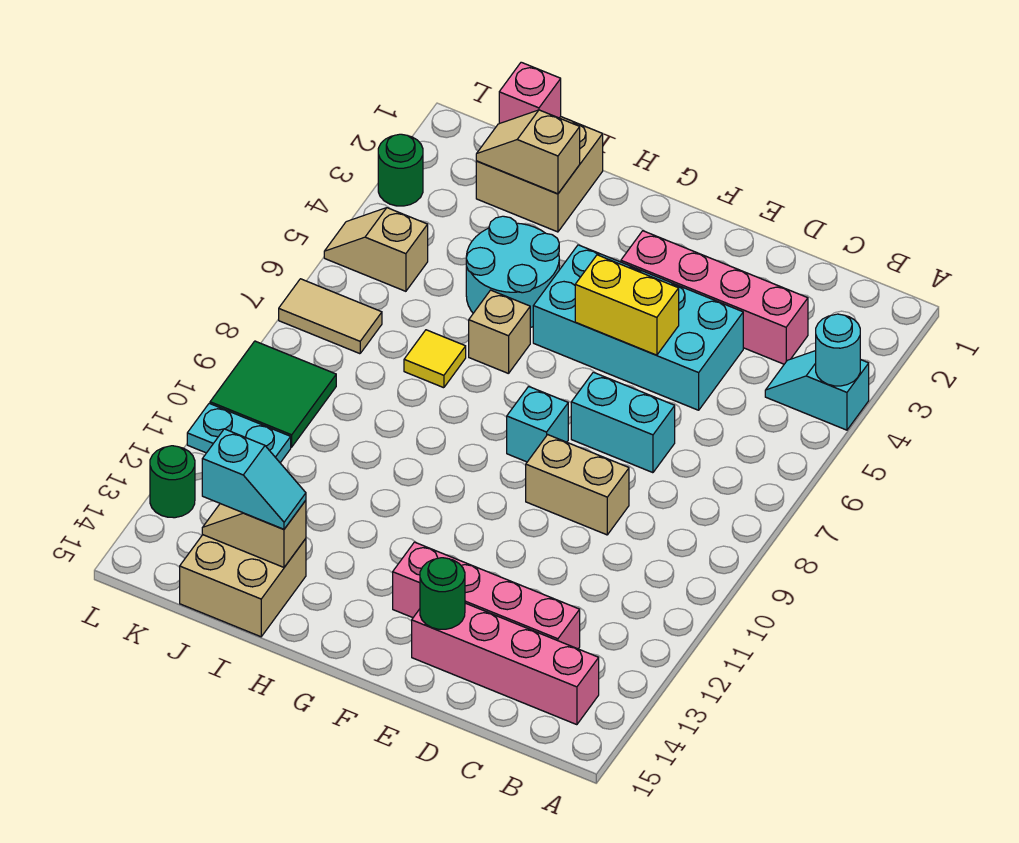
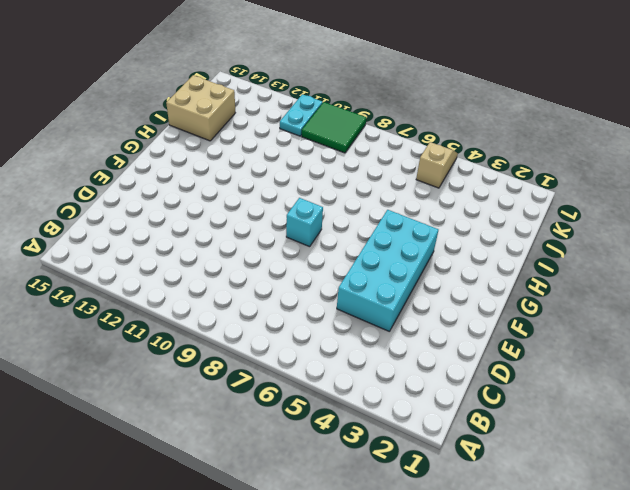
none -> cyan slope A4:B4 level 1 top A
none -> pink brick B14:E14 level 1
none -> pink brick C3:F3 level 1

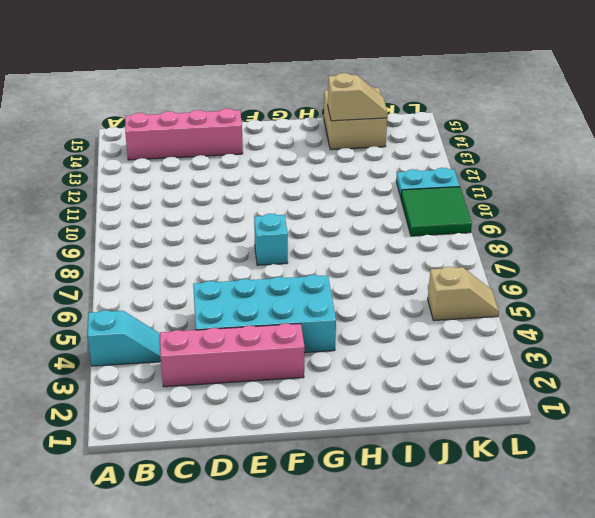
none -> pink brick C13:F13 level 1
none -> cyan brick D7:E7 level 1
none -> tan brick D9:E9 level 1

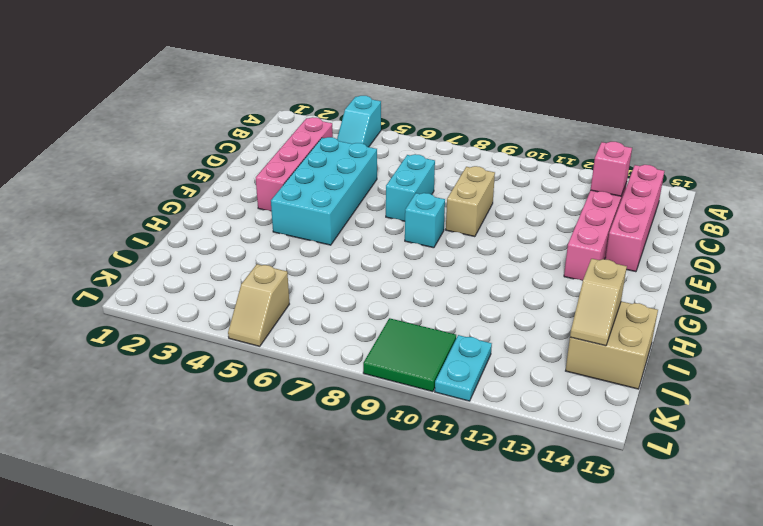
pink brick C13 level 2 -> pink brick J1 level 2
none -> cyan round brick H4:I5 level 1
none -> tan brick H6 level 1
none -> tan brick I1:J2 level 1

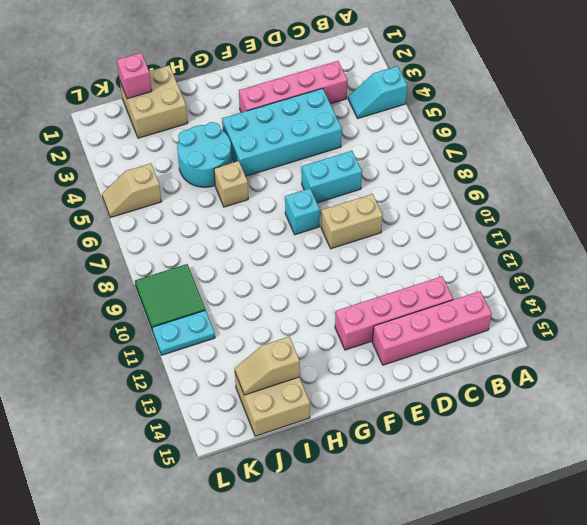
none -> yellow tile I7 level 1
none -> tan tile K7:L7 level 1
none -> green round brick L3 level 1

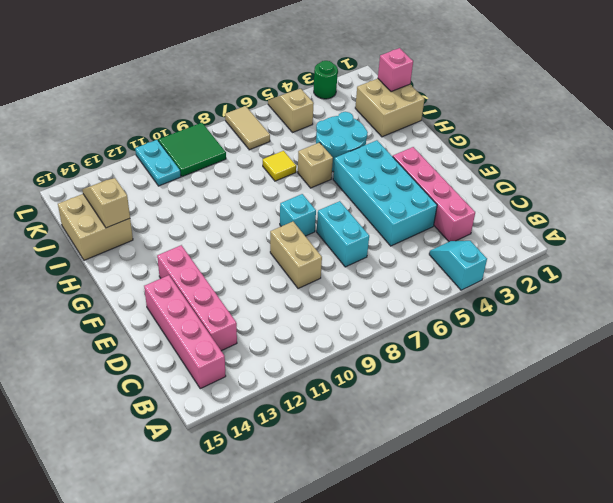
none -> green round brick L13 level 1
none -> cyan round brick A4 level 2
none -> yellow brick E5:F5 level 2

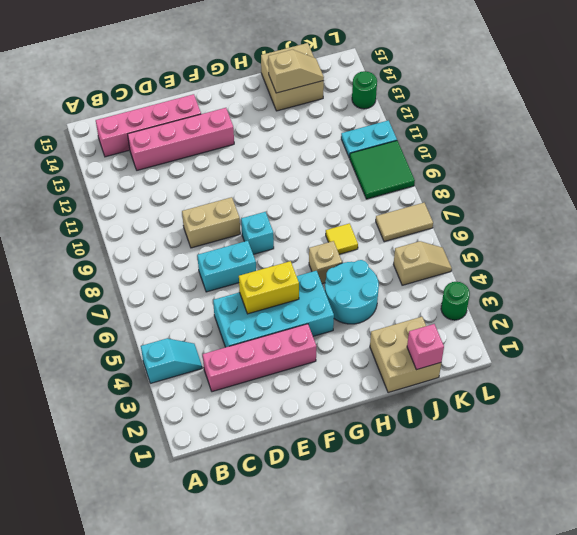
none -> cyan round brick A4 level 2
none -> green round brick E14 level 2
none -> tan slope I2:J2 level 2 top I

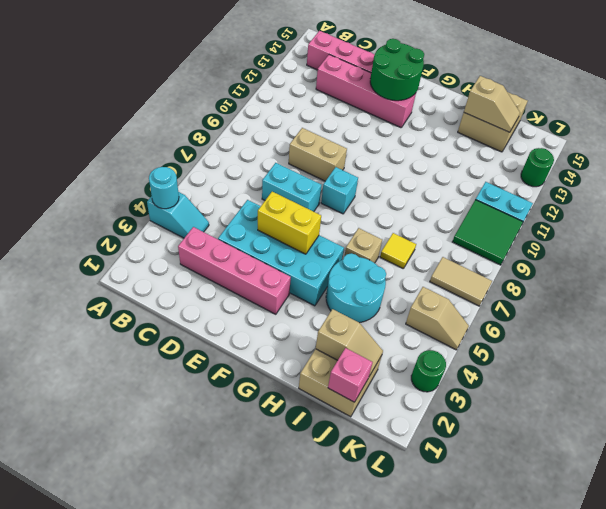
green round brick E13:F14 level 2 -> green round brick E14 level 2
none -> cyan slope I14:J14 level 3 top J

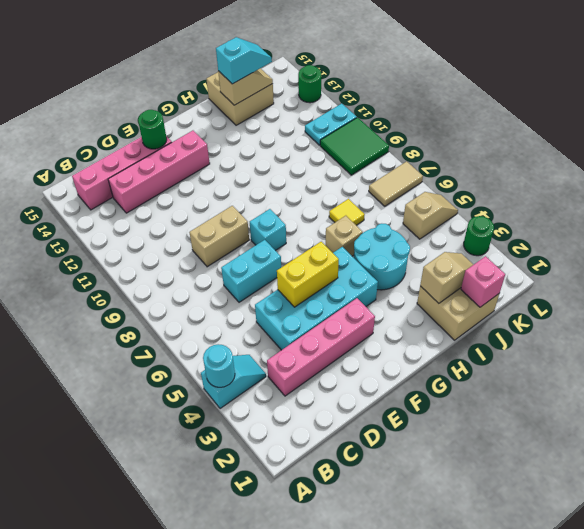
cyan slope I14:J14 level 3 top I -> cyan slope I14:J14 level 3 top J

